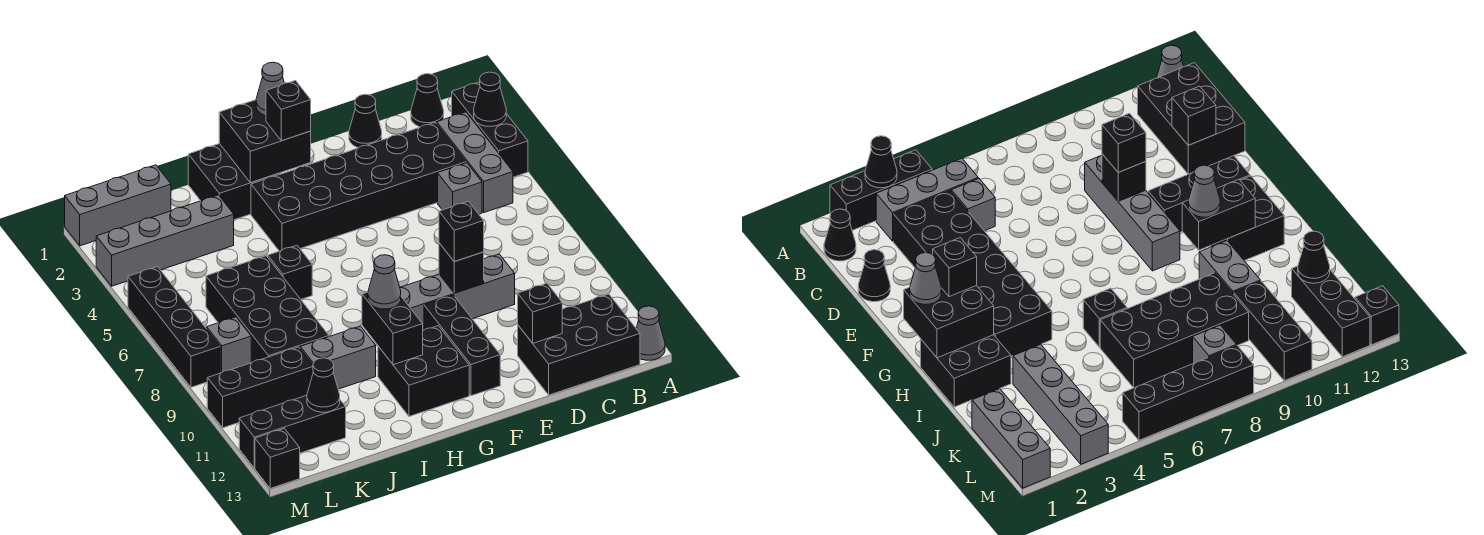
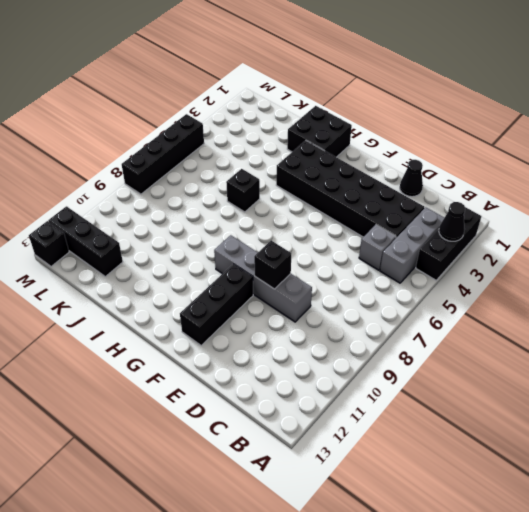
none -> grey cone A13 level 1
none -> black cone B1 level 1
none -> black brick B12:D13 level 1
none -> black brick G11:H12 level 1

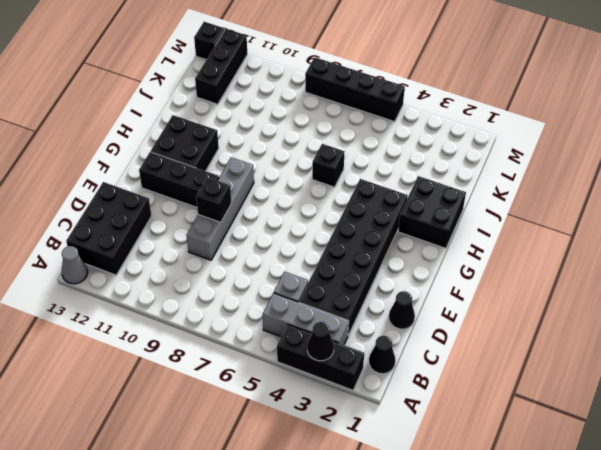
none -> grey brick I10:J10 level 1
none -> grey brick J3:M3 level 1
none -> black brick J6:K9 level 1
none -> grey brick K1:M1 level 1

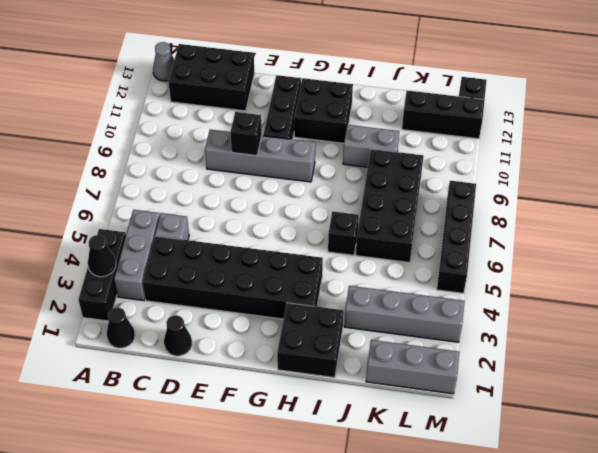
none -> black brick K10:M10 level 1
none -> grey brick L8 level 1
none -> black brick D12 level 2
none -> black brick G1:H2 level 2

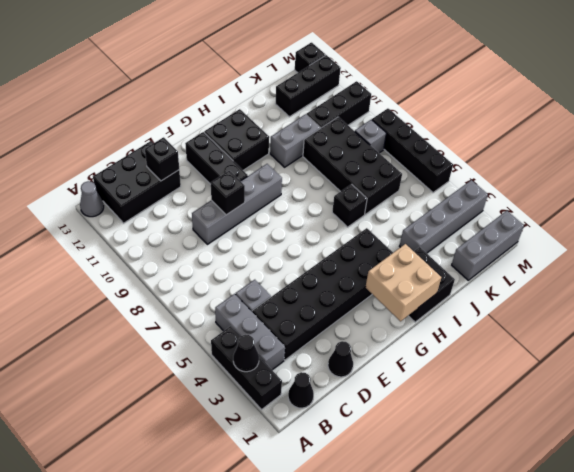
tan brick G1:H2 level 2 -> black brick G1:H2 level 2
none -> black brick H10:H11 level 2
none -> black cone K12 level 2
none -> black brick E9 level 3
none -> grey cone G1 level 3

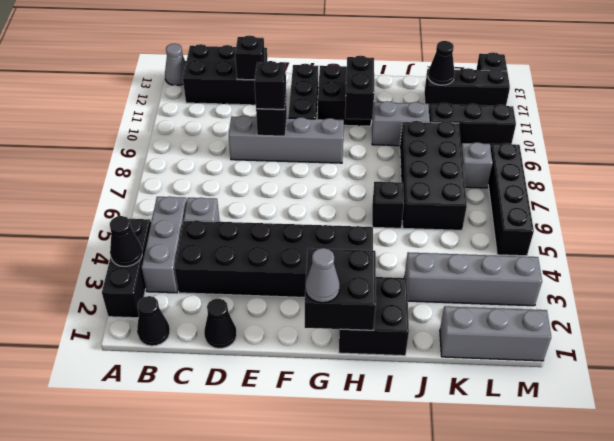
none -> black brick G2 level 3
none -> grey cone H10 level 3

